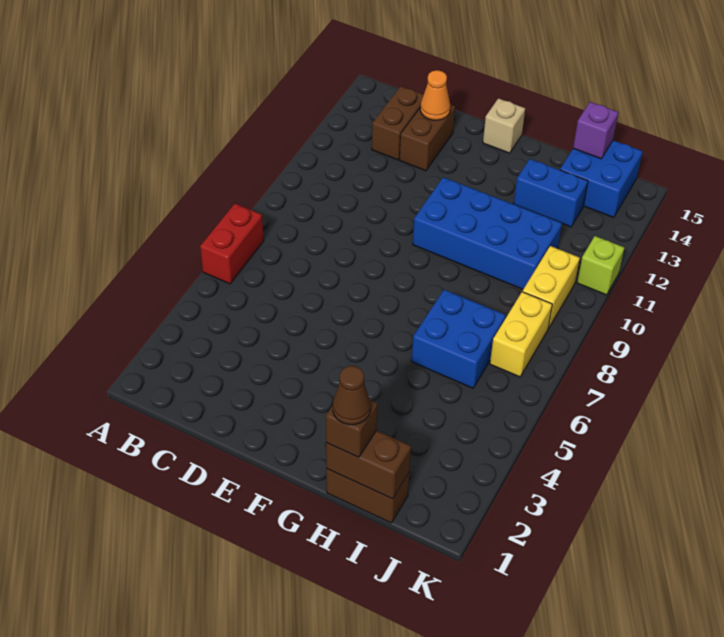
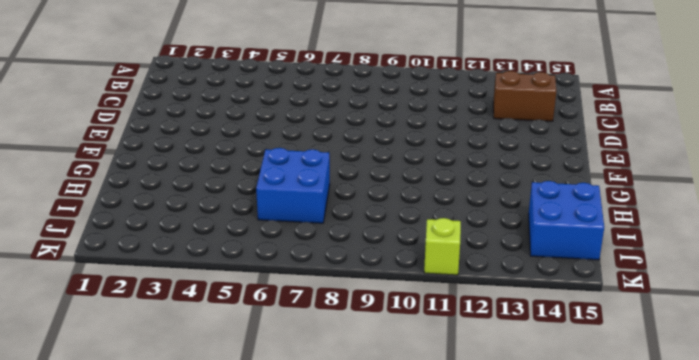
none -> red brick A6:A7 level 1
none -> brown brick D13:D14 level 1
none -> blue brick F10:I11 level 1

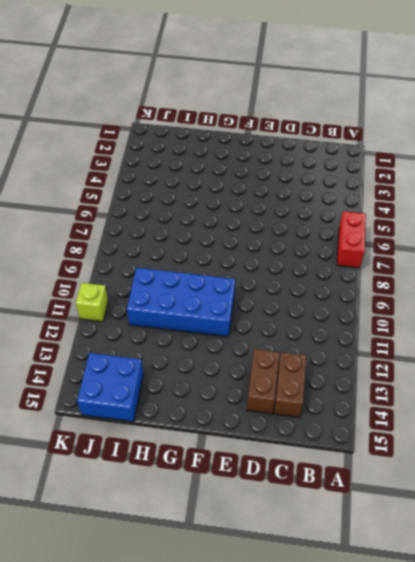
none -> tan brick F15 level 1
none -> brown brick H1:I1 level 1
none -> blue brick H6:I7 level 1

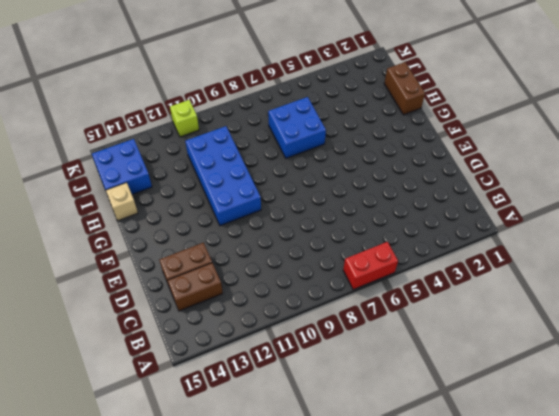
tan brick H15 level 1 -> tan brick F15 level 1
none -> blue brick H13:I13 level 1
none -> yellow brick J7:J8 level 1
none -> yellow brick J9:J10 level 1

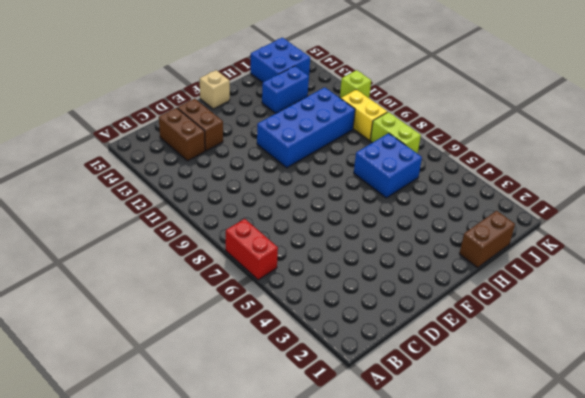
lime brick J7:J8 level 1 -> yellow brick J7:J8 level 1
none -> orange cone D14 level 2
none -> brown brick H1:I1 level 2
none -> purple brick I15 level 2

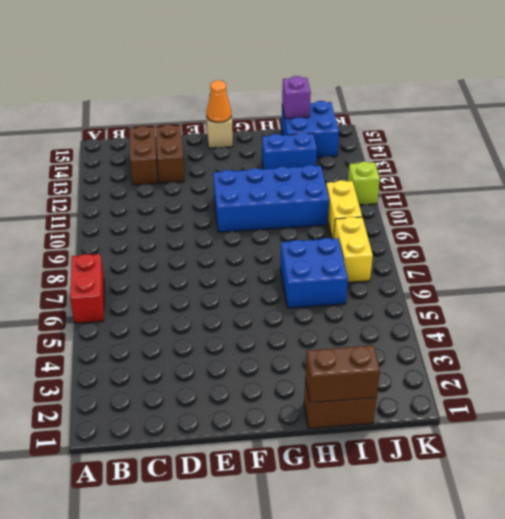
orange cone F15 level 2 -> orange cone D14 level 2
none -> brown brick H1 level 3
none -> brown cone H1 level 4

